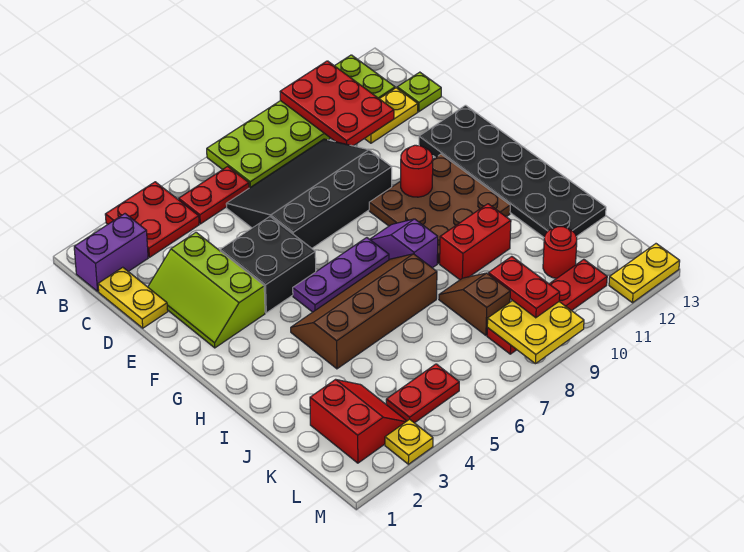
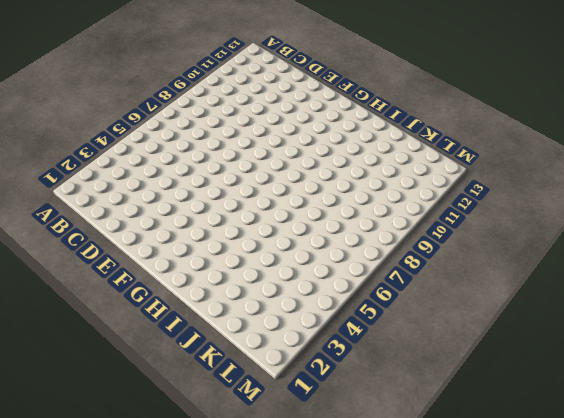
none -> red plate A3:B4 level 1
none -> lime plate A7:B12 level 1
none -> purple brick B1:B2 level 1

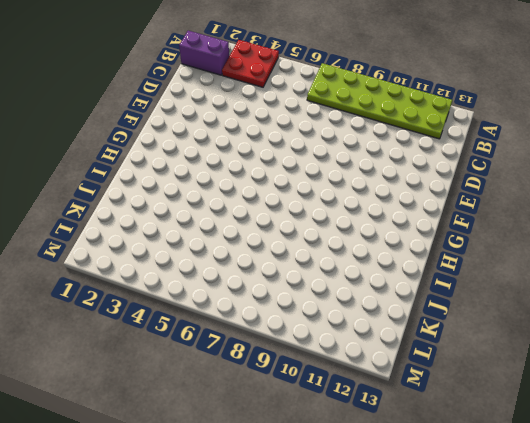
none -> red plate B5:B6 level 1
none -> yellow plate C1:D1 level 1
none -> black slope C6:E9 level 1 top E

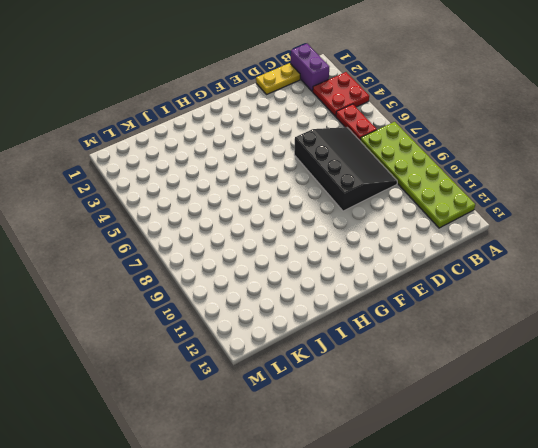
none -> yellow plate C11:C12 level 1
none -> lime plate C13 level 1
none -> lime slope D2:F3 level 1 top 3

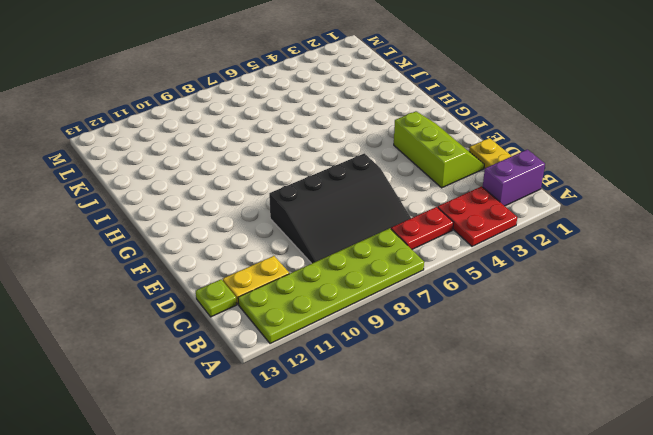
none -> black brick E4:F5 level 1
none -> black plate E12:J13 level 1
none -> brown plate F9:H11 level 1

